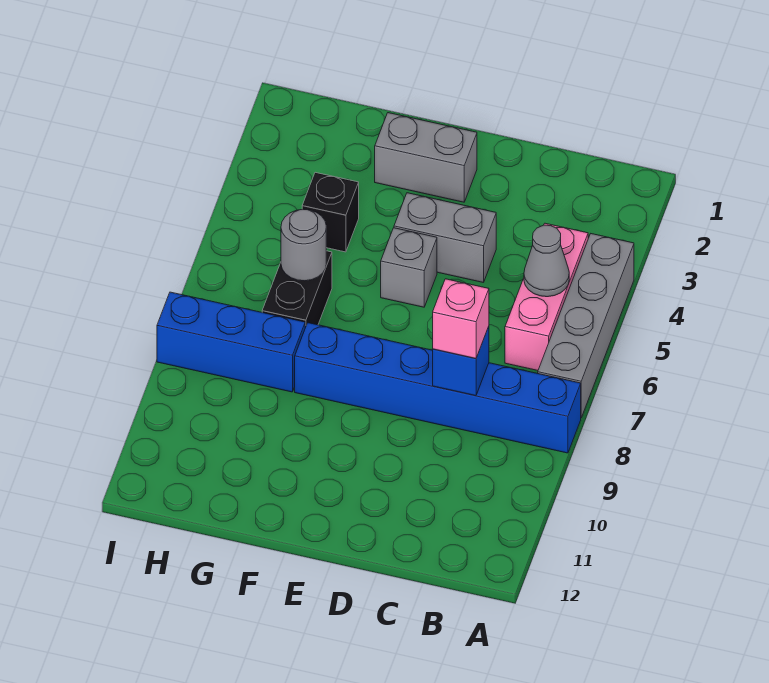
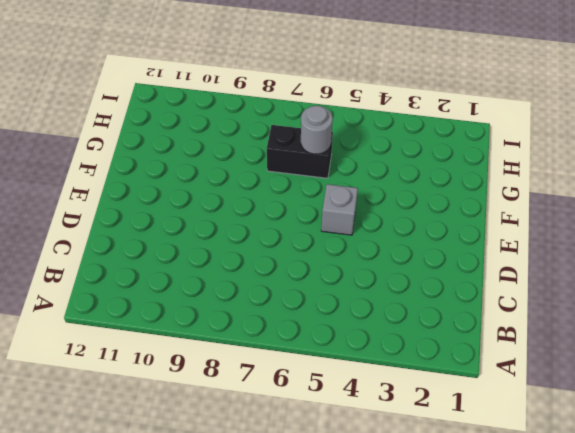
none -> grey brick A4:A7 level 1
none -> blue brick A8:F8 level 1
none -> pink brick B4:B6 level 1

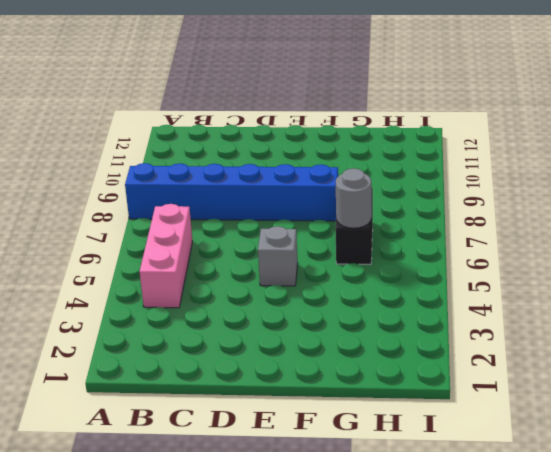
none -> grey brick A4:A7 level 1
none -> grey brick D4:E4 level 1
none -> grey brick E2:F2 level 1

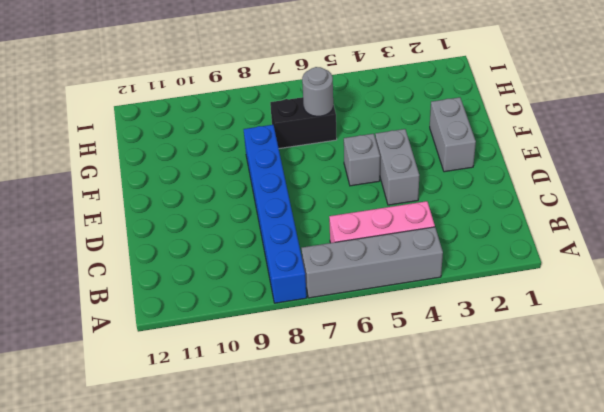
none -> black brick G4 level 1
none -> blue brick G8:I8 level 1
none -> grey cone B5 level 2

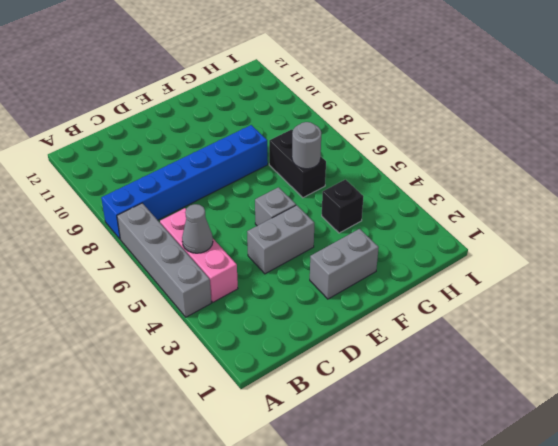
none -> blue brick G8:I8 level 1
none -> blue brick C8 level 2
none -> pink brick C8 level 3

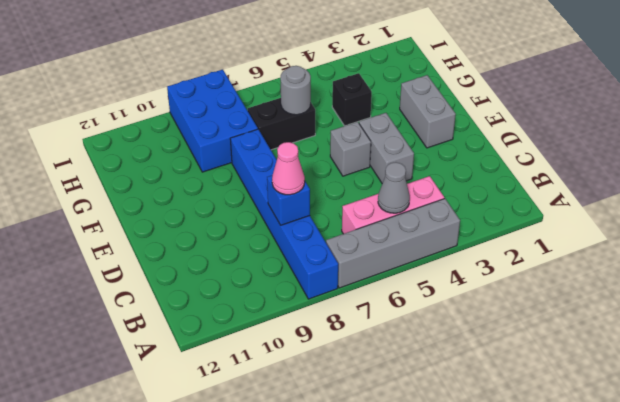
pink cone C8 level 3 -> pink brick C8 level 3
blue brick G8:I9 level 1 -> blue brick G8:I8 level 1

